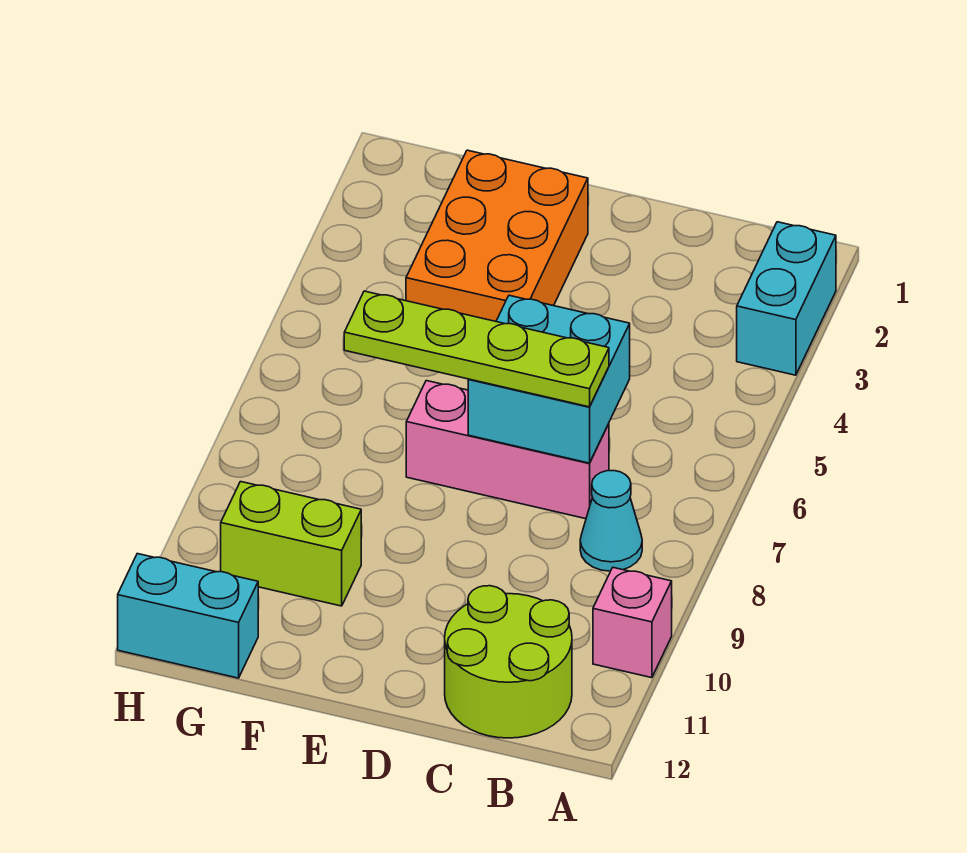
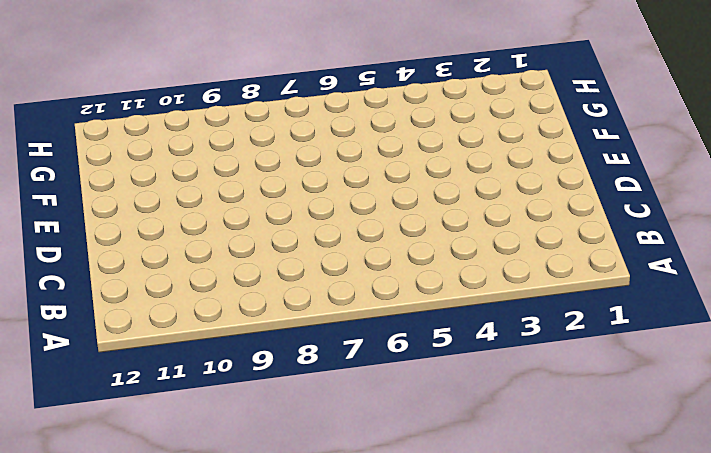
none -> cyan brick A2:A3 level 1
none -> pink brick A10 level 1

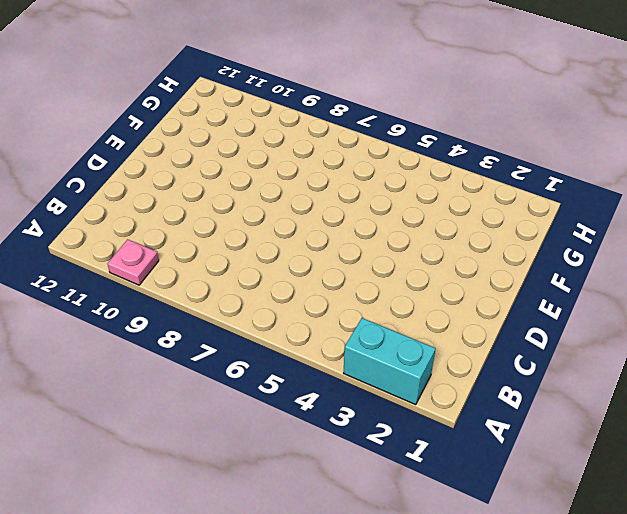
pink plate A10 level 1 -> pink brick A10 level 1
none -> cyan cone B8 level 1
none -> lime round brick B11:C12 level 1

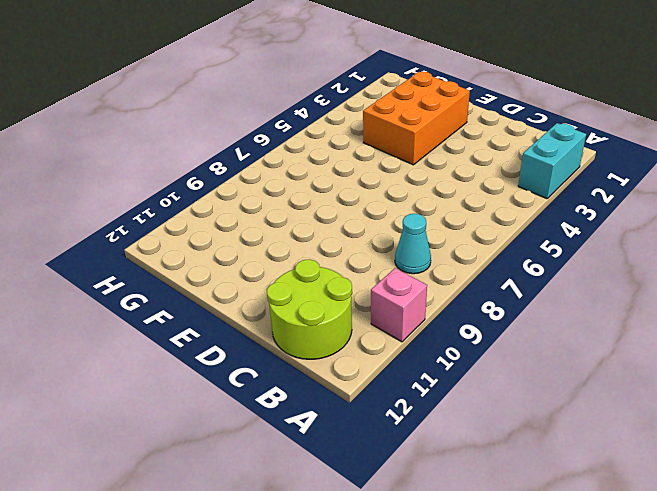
none -> pink brick C7:E7 level 1
none -> lime brick F10:G10 level 1

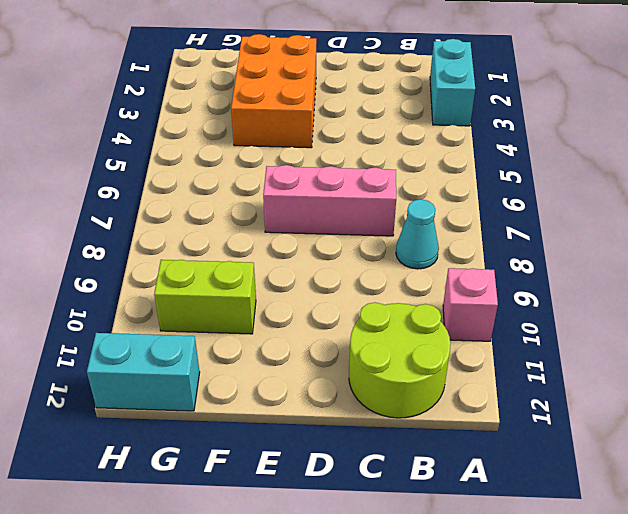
none -> cyan brick C6:D7 level 2
none -> lime plate C7:F7 level 3

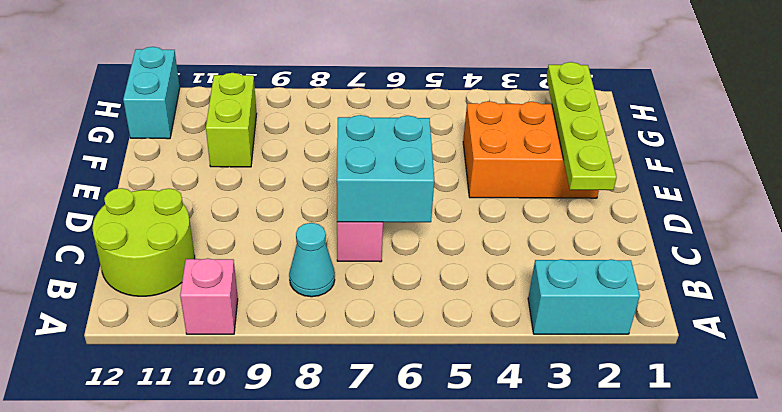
lime plate D2:G2 level 2 -> lime plate C7:F7 level 3

